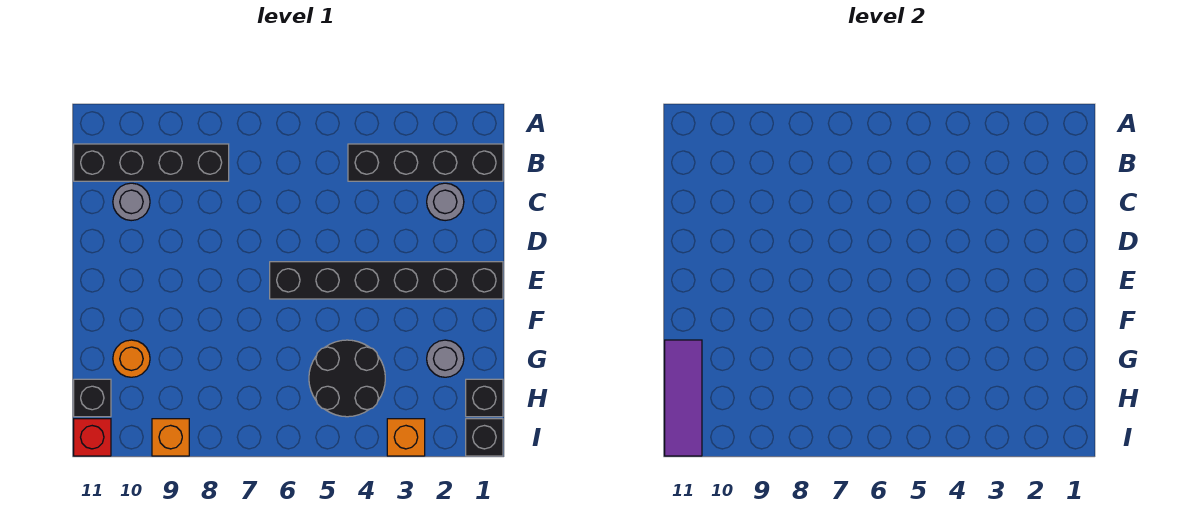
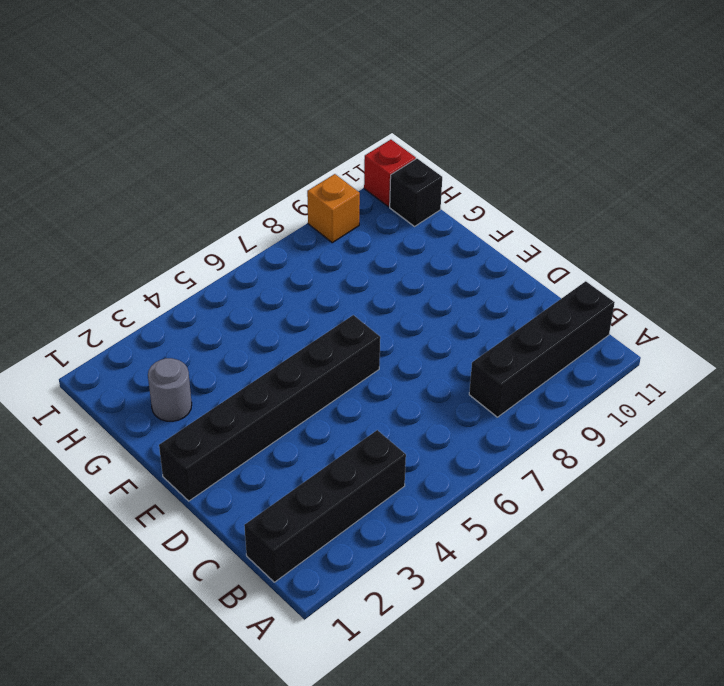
none -> grey round brick C2 level 1
none -> grey round brick C10 level 1
none -> black round brick G4:H5 level 1

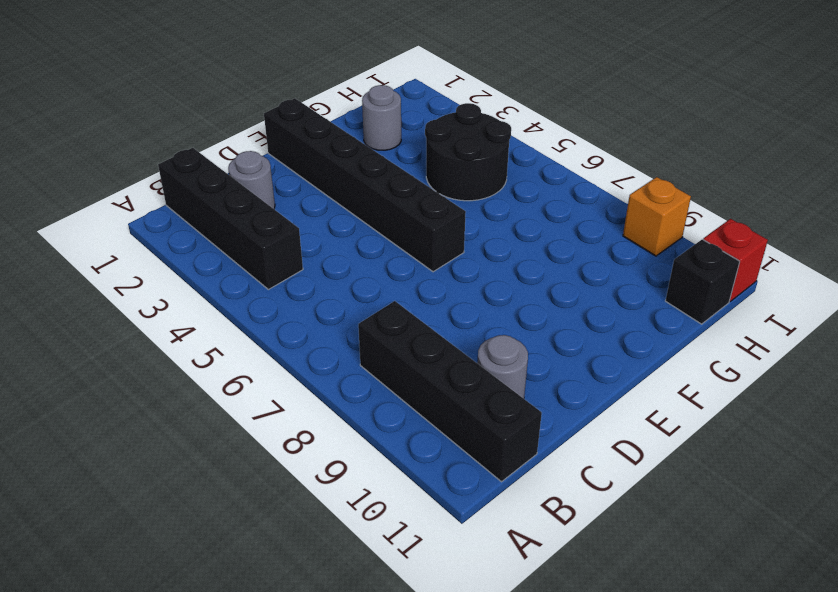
none -> orange round brick G10 level 1
none -> black brick H1 level 1
none -> black brick I1 level 1

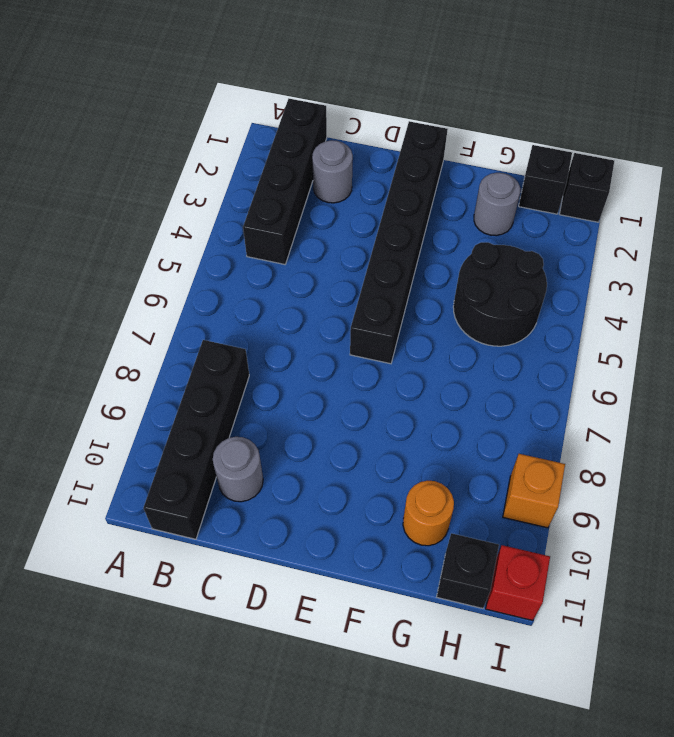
none -> orange brick I3 level 1
none -> purple tile G11:I11 level 2

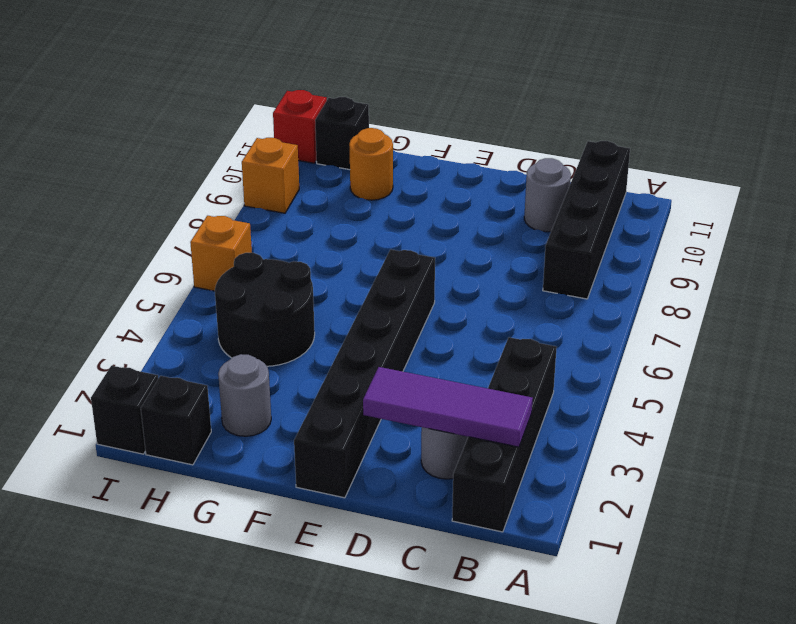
purple tile B2:D2 level 2 -> purple tile G11:I11 level 2
orange brick I6 level 1 -> orange brick I3 level 1

